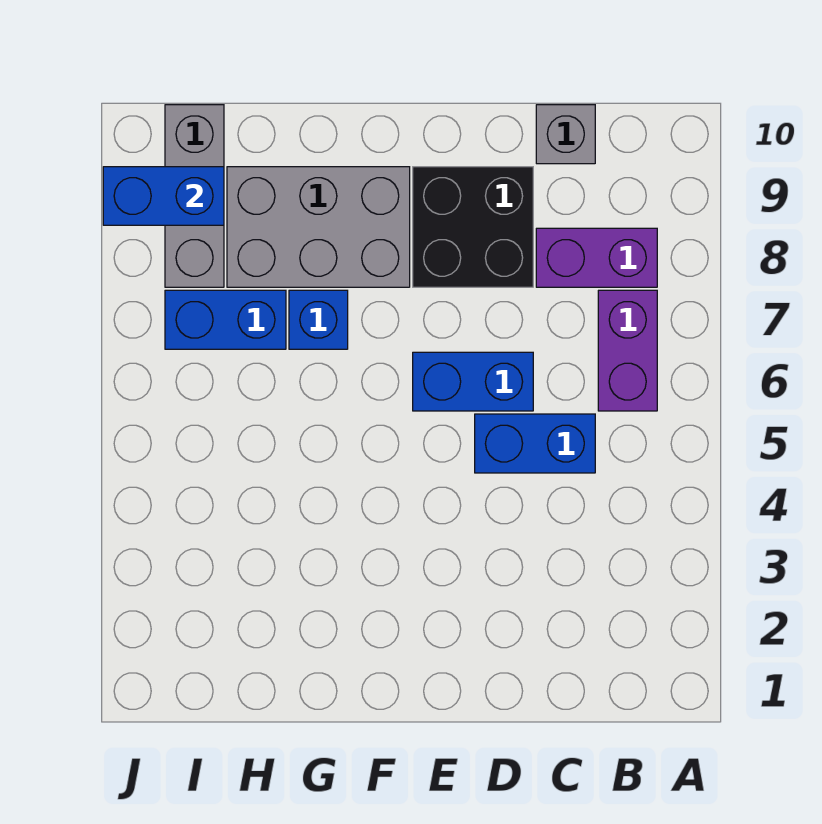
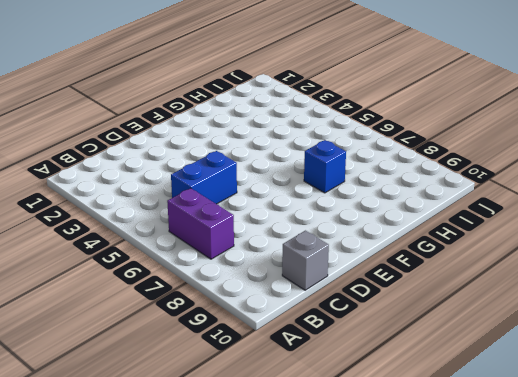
none -> purple brick B8:C8 level 1
none -> blue brick D6:E6 level 1

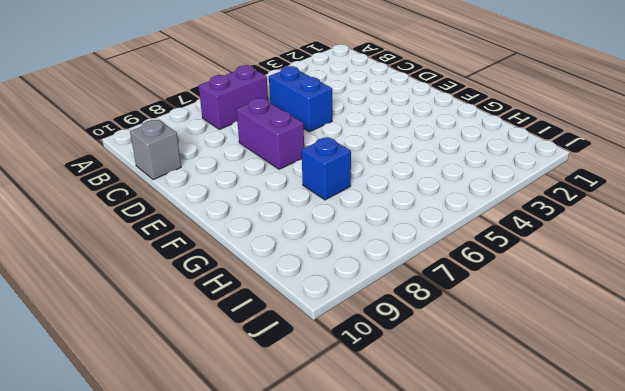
purple brick D7:E7 level 1 -> purple brick B8:C8 level 1
none -> blue brick D6:E6 level 1
none -> black brick D8:E9 level 1

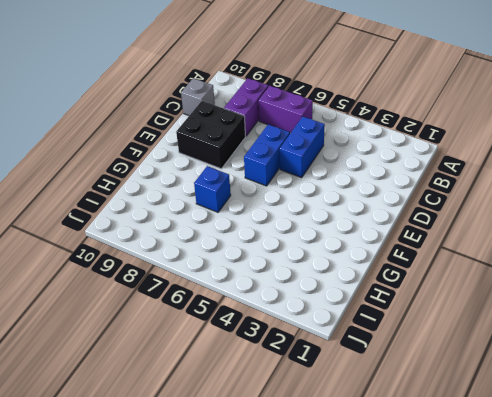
none -> grey brick F8:H9 level 1
none -> blue brick H7:I7 level 1

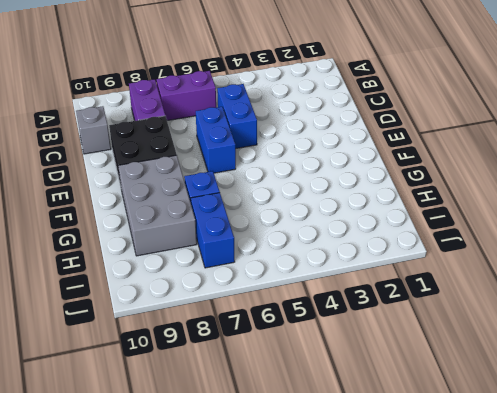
none -> grey brick I8:I10 level 1
none -> blue brick I9:J9 level 2

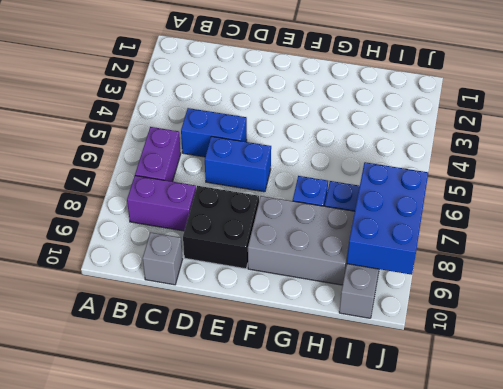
blue brick I7:J9 level 2 -> blue brick I9:J9 level 2

